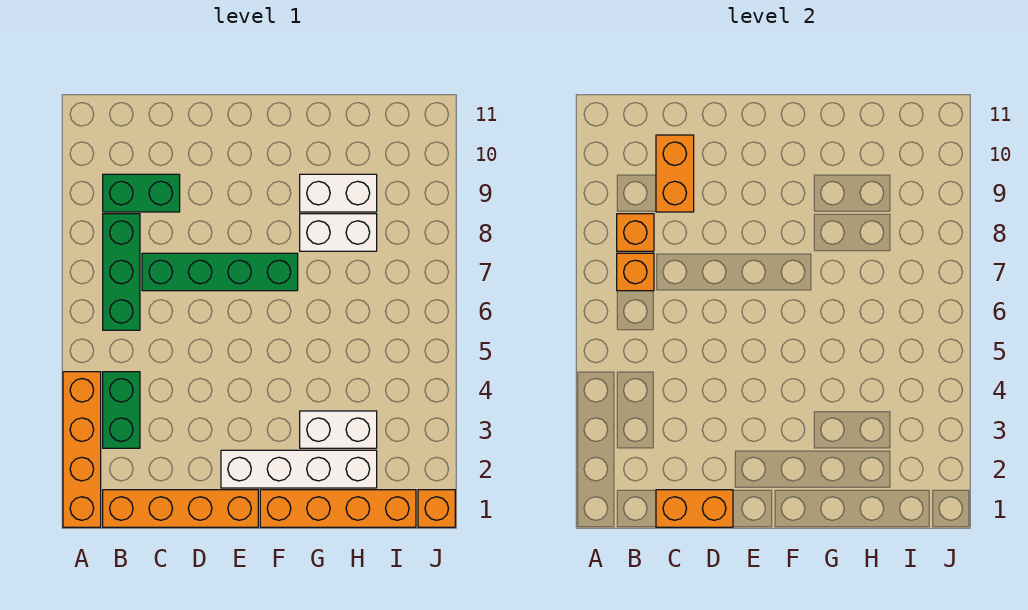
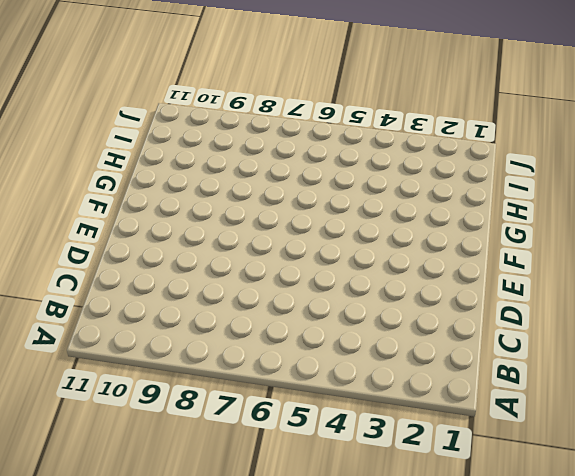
none -> orange brick A1:A4 level 1
none -> orange brick B1:E1 level 1
none -> green brick B3:B4 level 1

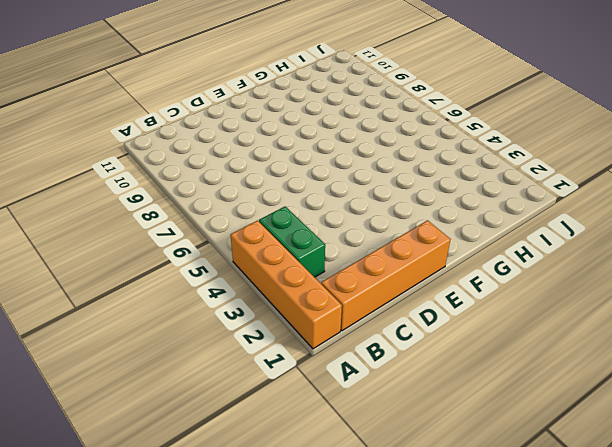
none -> green brick B6:B8 level 1
none -> green brick B9:C9 level 1
none -> green brick C7:F7 level 1

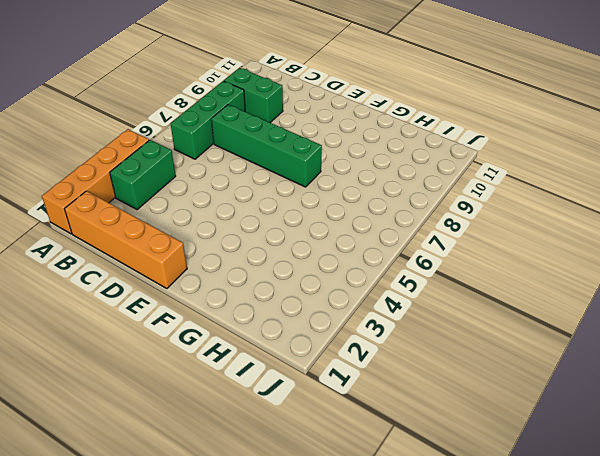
none -> white brick E2:H2 level 1
none -> orange brick F1:I1 level 1
none -> white brick G3:H3 level 1

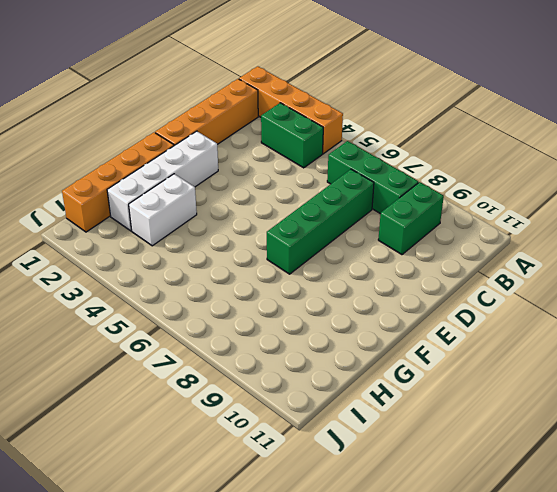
none -> white brick G8:H8 level 1
none -> white brick G9:H9 level 1
none -> orange brick J1 level 1

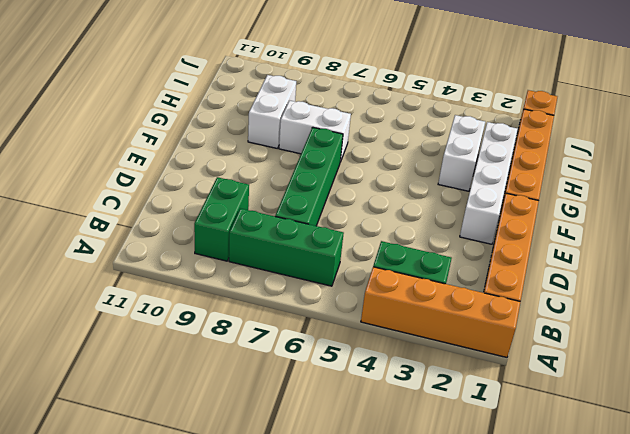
white brick G7:G8 level 1 -> white brick G8:H8 level 1
none -> orange brick B7 level 2
none -> orange brick B8 level 2
none -> orange brick C1:D1 level 2

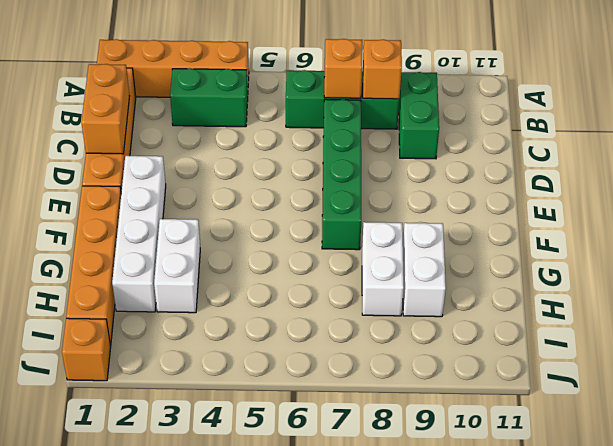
none -> orange brick C9:C10 level 2

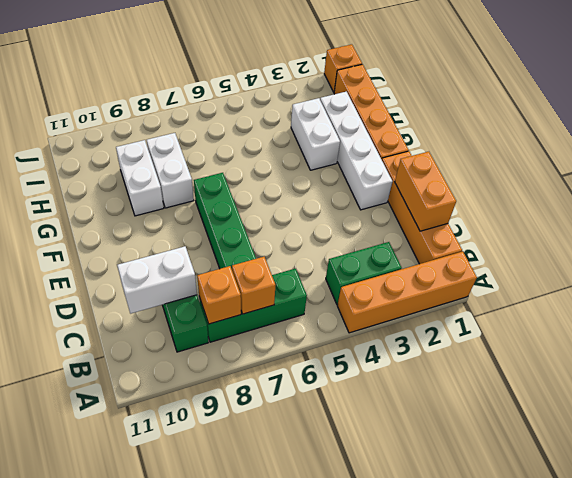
white brick C9:C10 level 2 -> orange brick C9:C10 level 2

